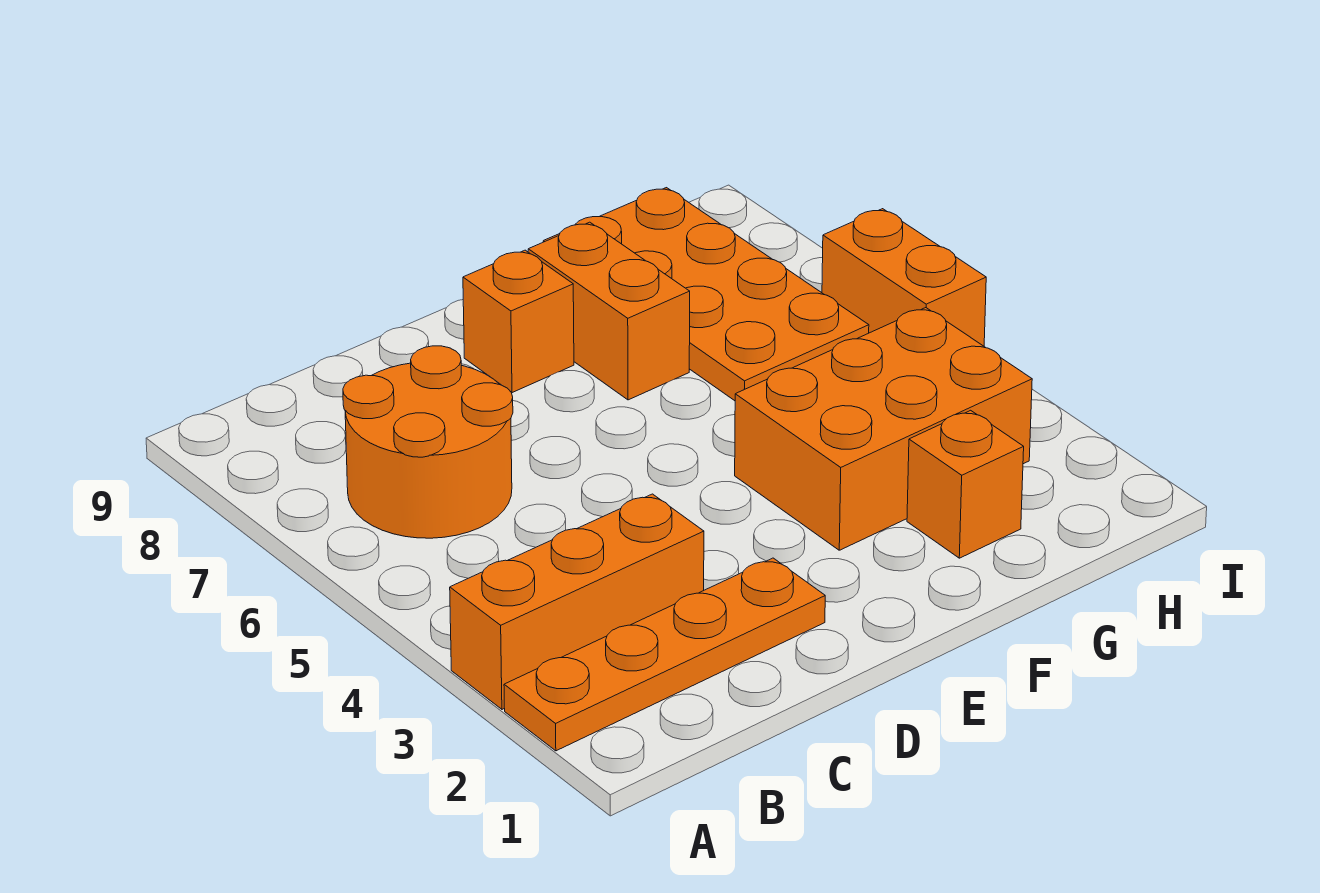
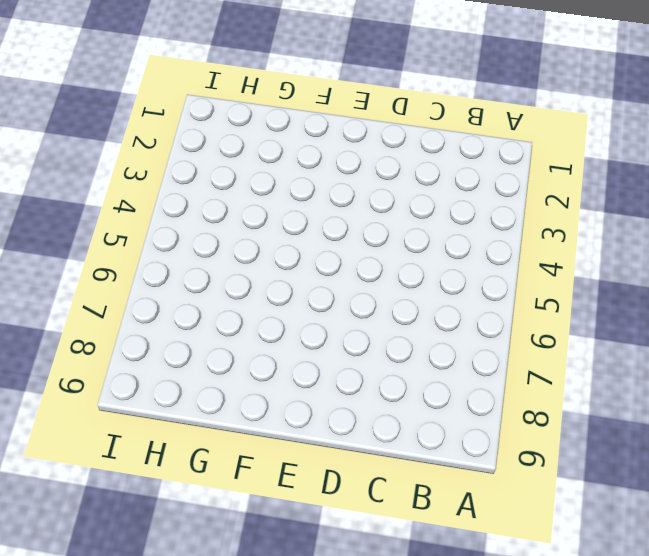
none -> orange plate A2:D2 level 1
none -> orange brick A3:C3 level 1

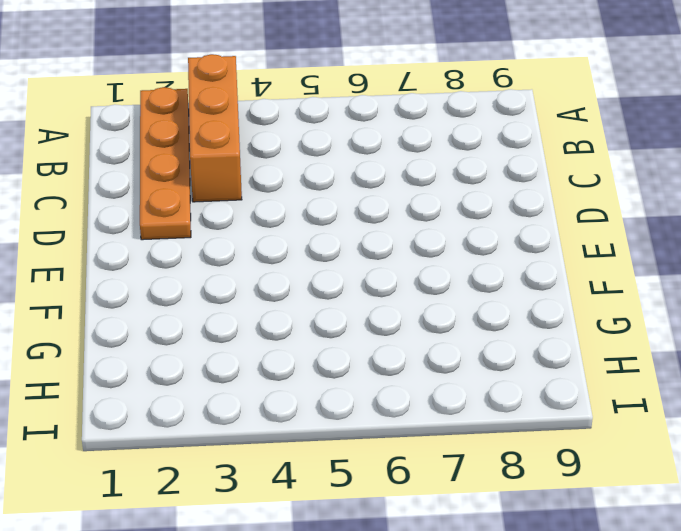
none -> orange round brick B6:C7 level 1
none -> orange brick E8 level 1

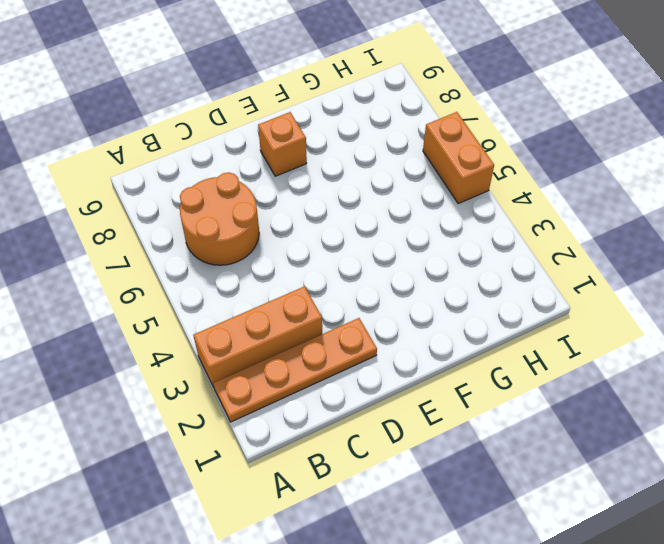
none -> orange brick F3:H4 level 1
none -> orange brick F7:F8 level 1

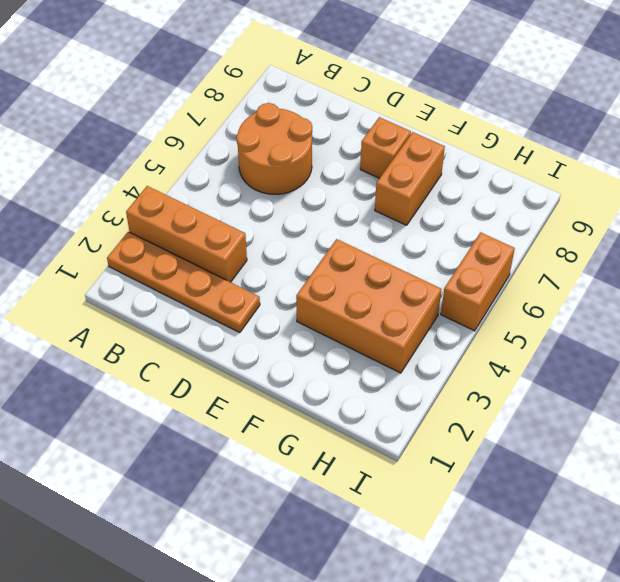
none -> orange brick G2 level 1
none -> orange plate G6:H9 level 1

